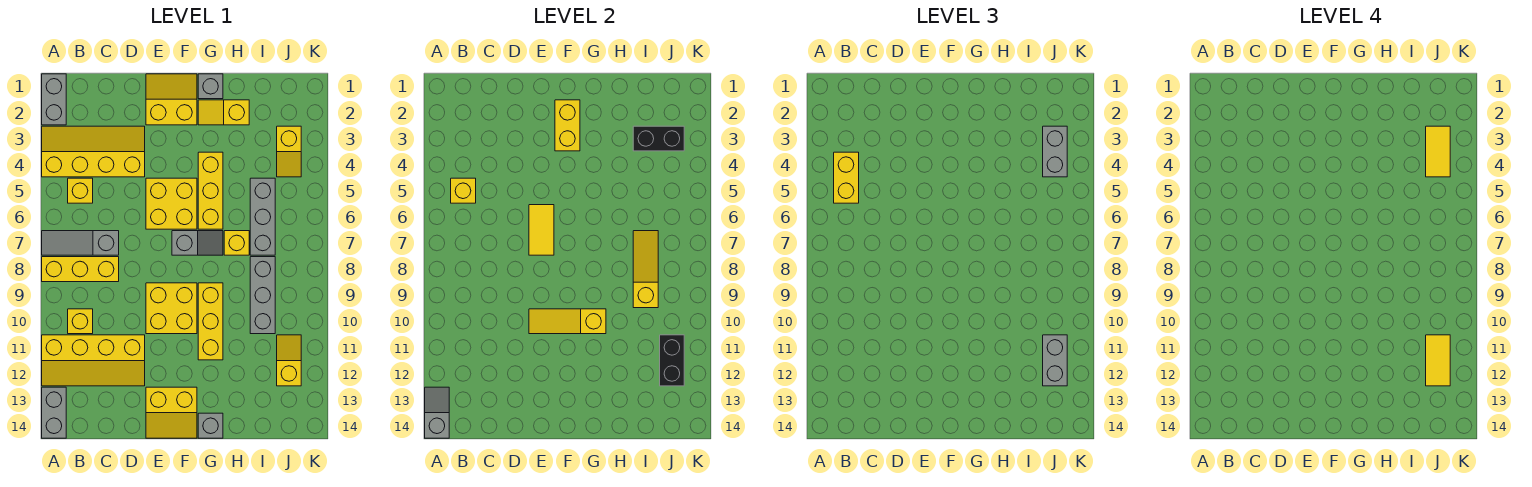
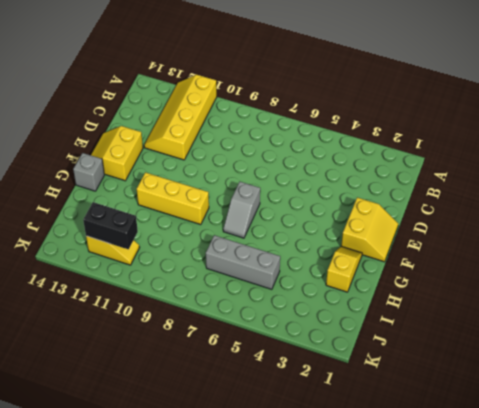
none -> grey brick A1:A2 level 1
none -> yellow slope A3:D4 level 1 top 4
none -> grey slope A7:C7 level 1 top C
none -> yellow brick A8:C8 level 1

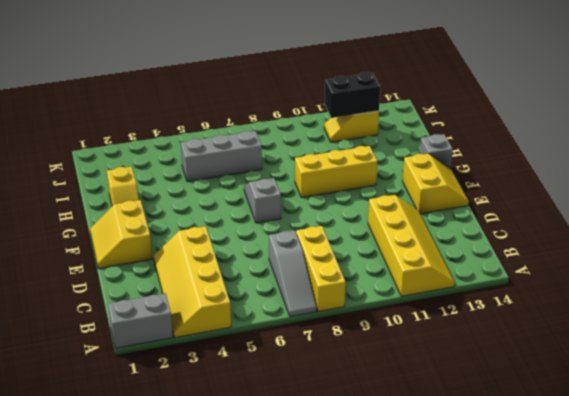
none -> grey brick A13:A14 level 1
none -> yellow brick B5 level 1
none -> yellow brick B10 level 1
none -> yellow brick E5:F6 level 1

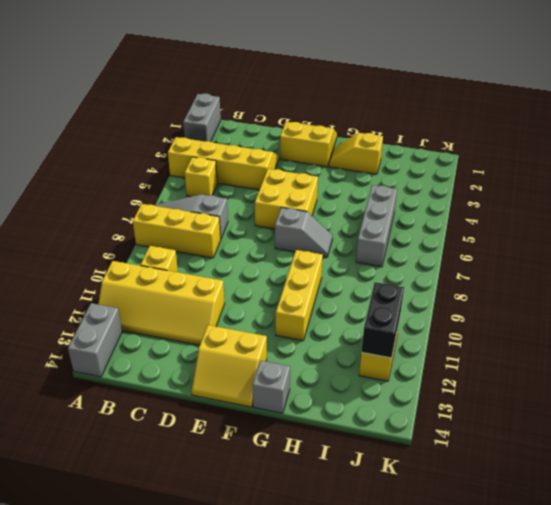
none -> yellow brick E9:F10 level 1
none -> grey brick G1 level 1
none -> yellow brick G4:G6 level 1
none -> yellow brick H7 level 1

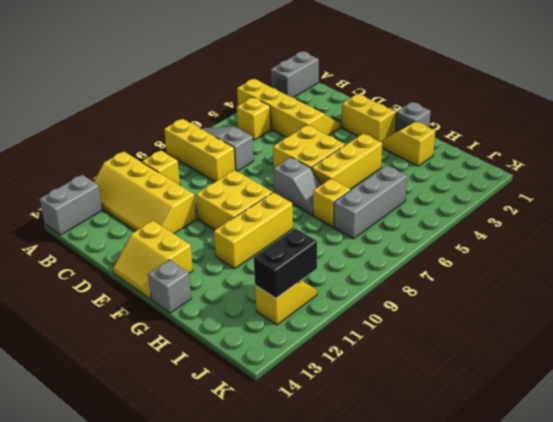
none -> grey brick I8:I10 level 1
none -> yellow slope J3:J4 level 1 top 3
none -> grey slope A13:A14 level 2 top 14
none -> yellow brick B5 level 2

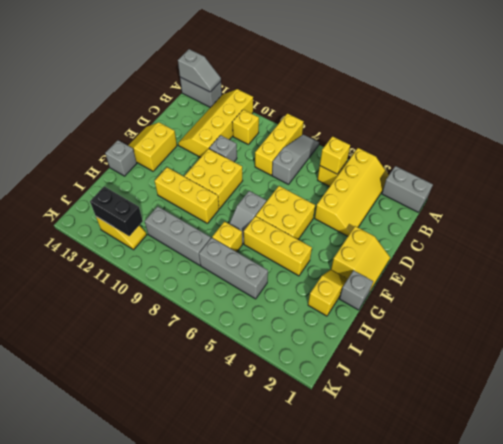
grey brick D10 level 1 -> none
none -> yellow slope J3:J4 level 1 top 3
none -> yellow tile E6:E7 level 2
none -> yellow slope E10:G10 level 2 top G
none -> yellow brick F2:F3 level 2

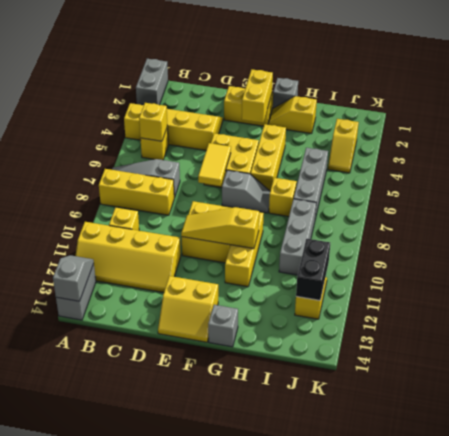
none -> black brick I3:J3 level 2
none -> yellow slope I7:I9 level 2 top 9
none -> yellow brick B4:B5 level 3
none -> grey brick J3:J4 level 3

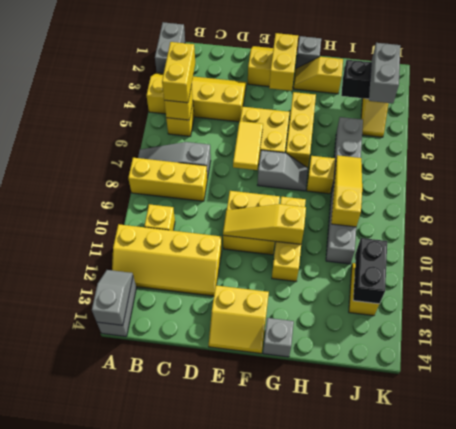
none -> grey brick J11:J12 level 3
none -> yellow tile J3:J4 level 4
none -> yellow tile J11:J12 level 4

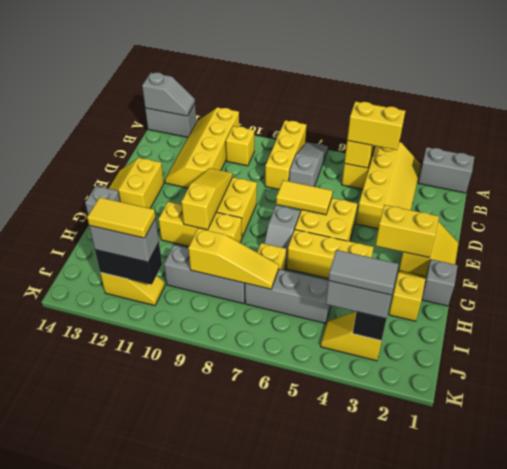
grey tile J3:J4 level 4 -> yellow tile J3:J4 level 4

